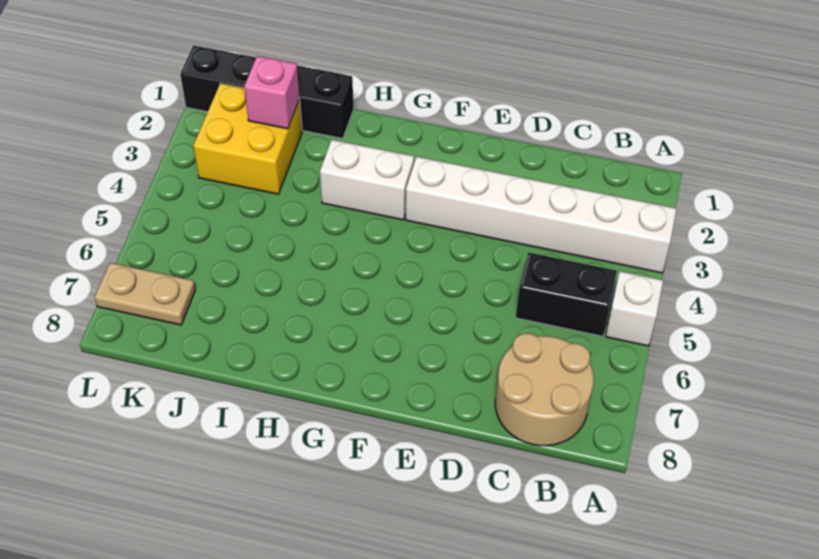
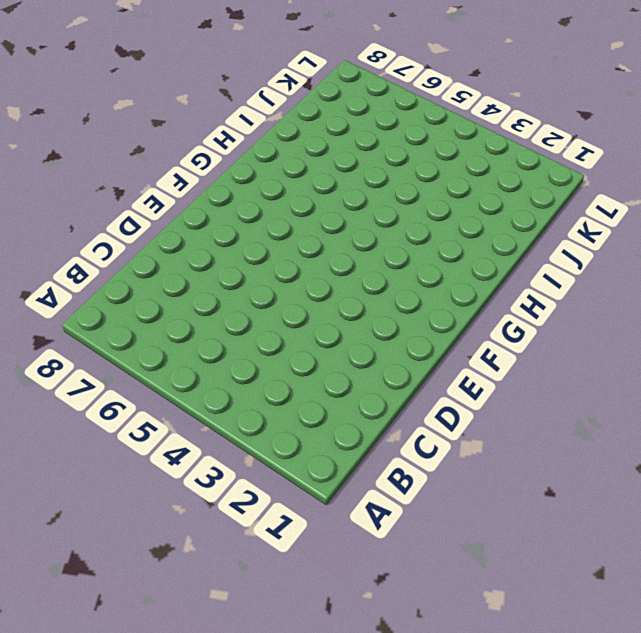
none -> white brick A3:F3 level 1
none -> white brick A5 level 1

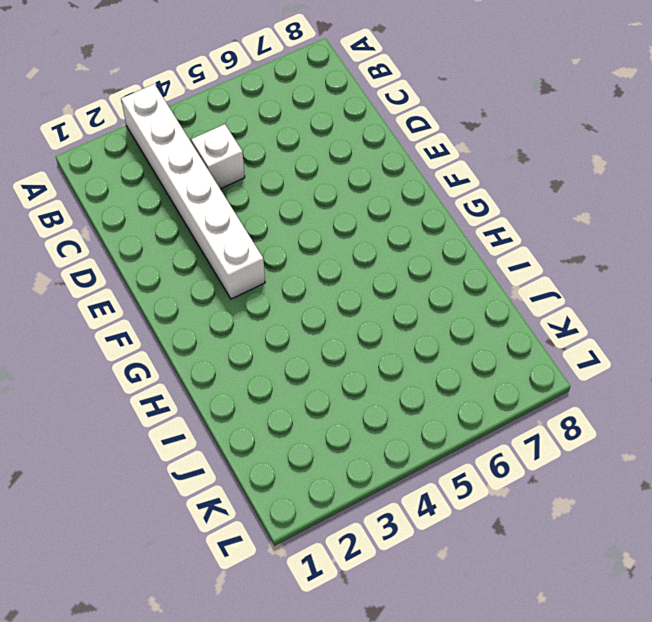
white brick C4 level 1 -> white brick A5 level 1
none -> black brick B5:C5 level 1
none -> tan round brick B7:C8 level 1

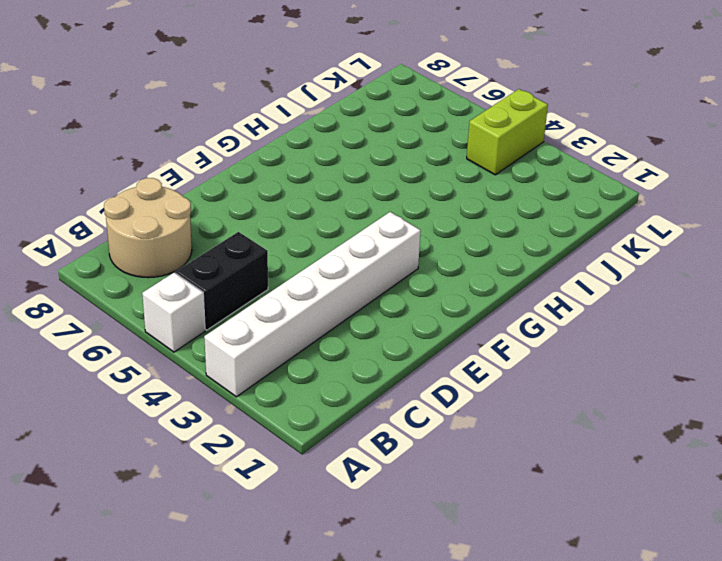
lime brick K4:L4 level 1 -> none
none -> white brick G3:H3 level 1
none -> black brick I1:L1 level 1

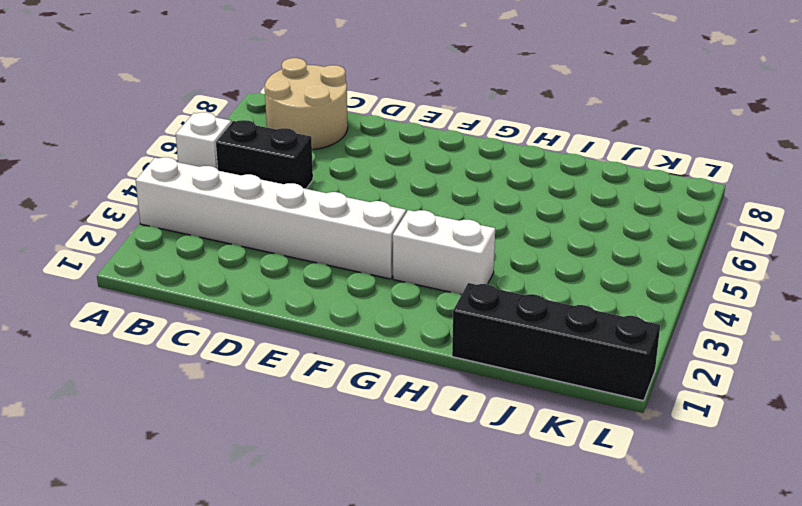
none -> yellow brick J2:K3 level 1
none -> tan plate K7:L7 level 1

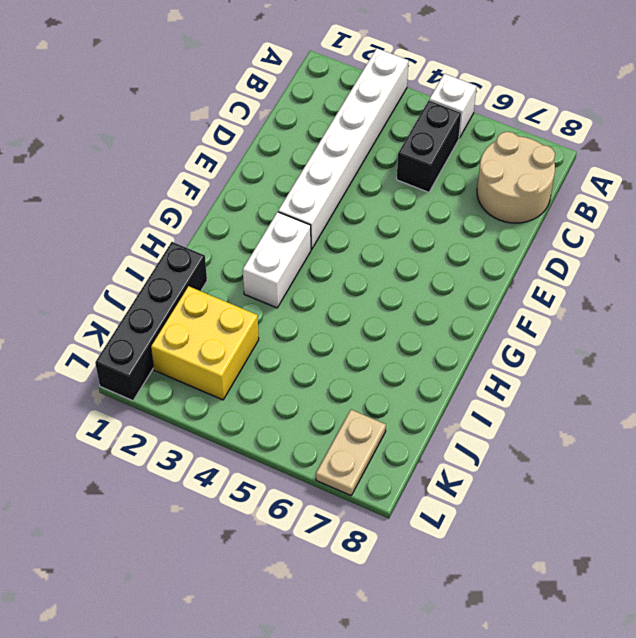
none -> pink brick J2 level 2

